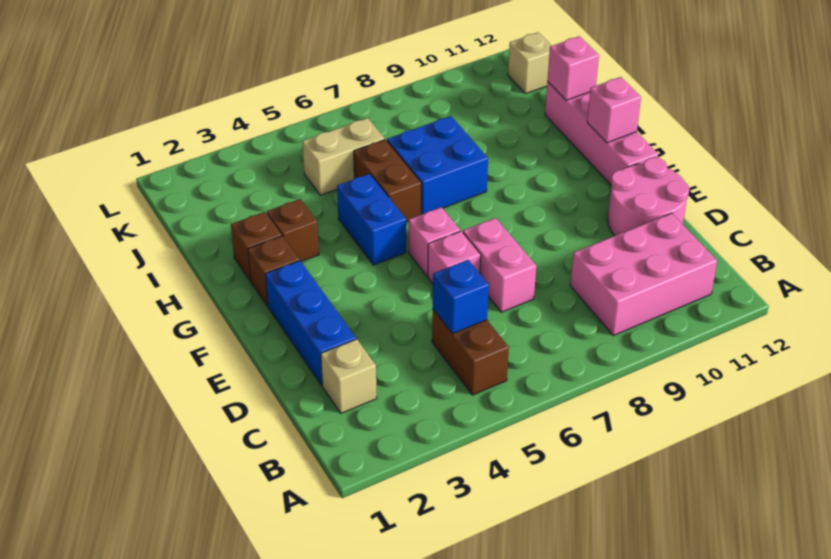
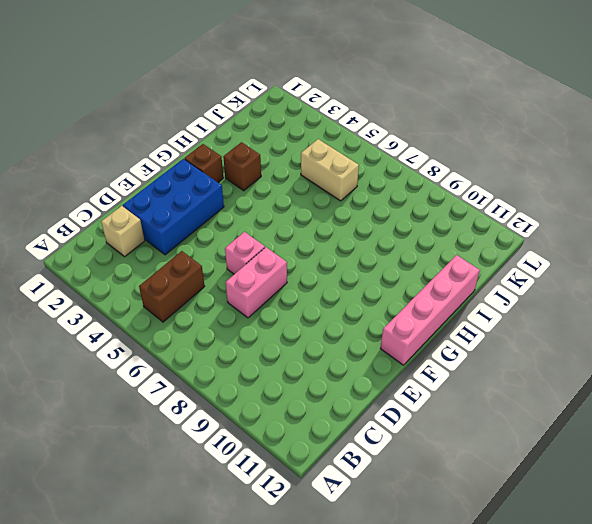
blue brick D2:F3 level 1 -> blue brick D2:F2 level 1
none -> pink brick B9:C11 level 1
none -> pink round brick D11:E12 level 1
none -> pink brick F6 level 1

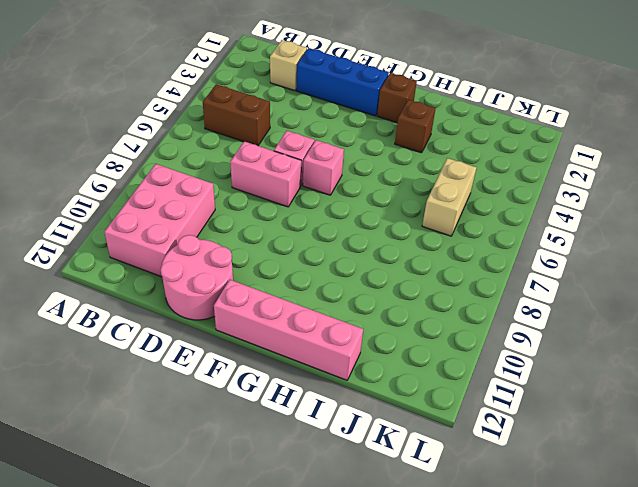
none -> blue brick G5:H5 level 1
none -> brown brick H2 level 1
none -> brown brick H6:I6 level 1

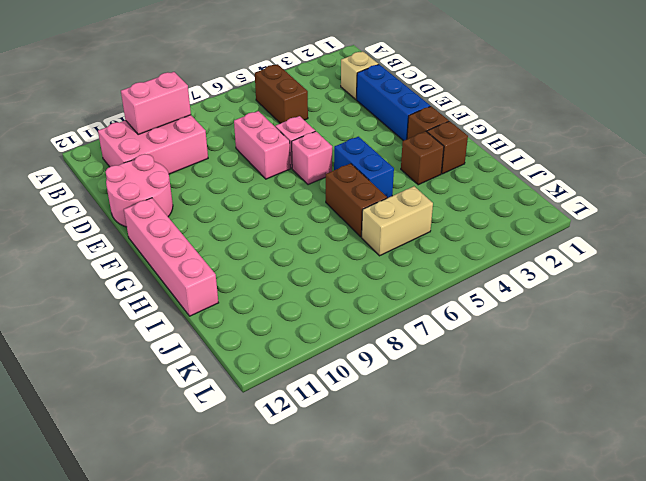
pink brick B9:B10 level 2 -> none
none -> blue brick H7:I8 level 1
none -> tan brick K12 level 1
none -> blue brick C5 level 2

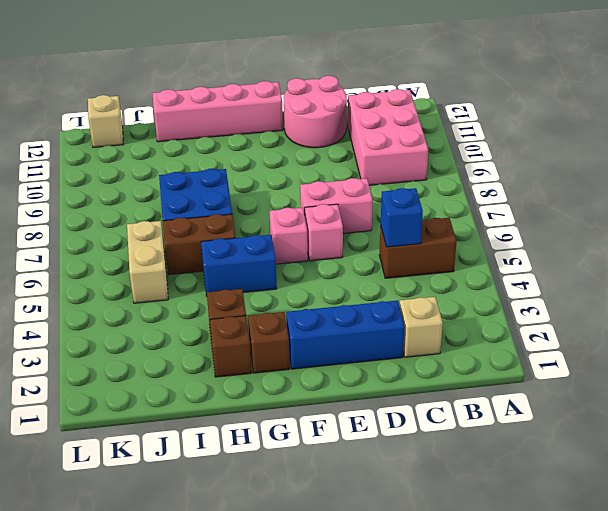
none -> pink brick G12 level 2
none -> pink brick I12 level 2

